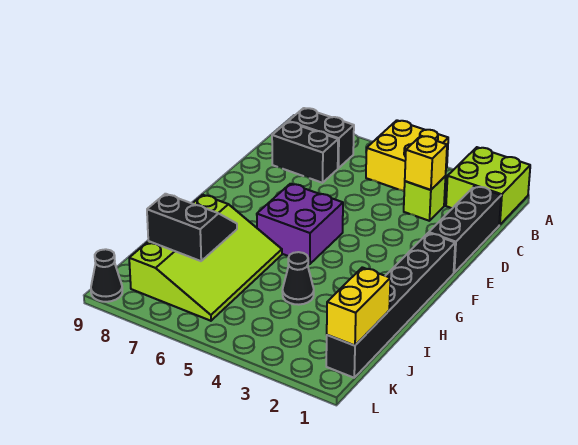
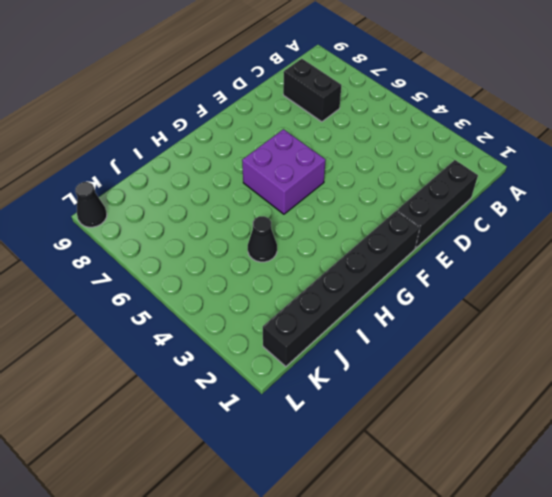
none -> lime brick A1:B2 level 1
none -> yellow brick A4:B5 level 1
none -> black brick B7:B8 level 1

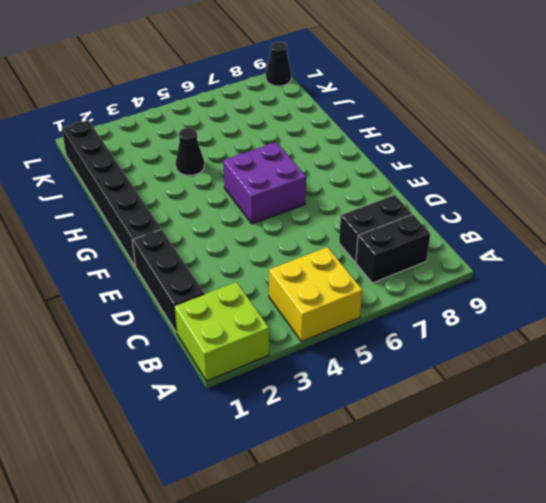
none -> lime brick C3 level 1
none -> lime slope H6:K8 level 1 top 8
none -> yellow brick C3 level 2

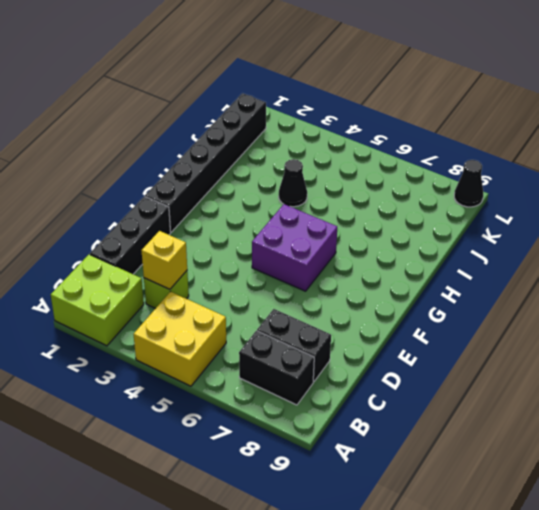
none -> lime slope H6:K8 level 1 top 8
none -> black slope I7:J8 level 2 top J
none -> yellow brick J1:K1 level 2

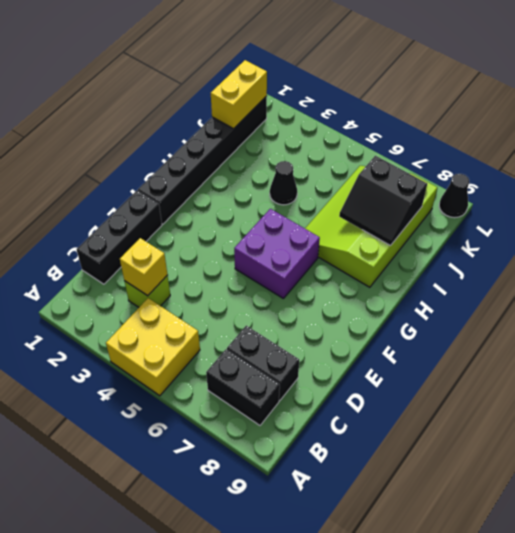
none -> lime brick A1:B2 level 1

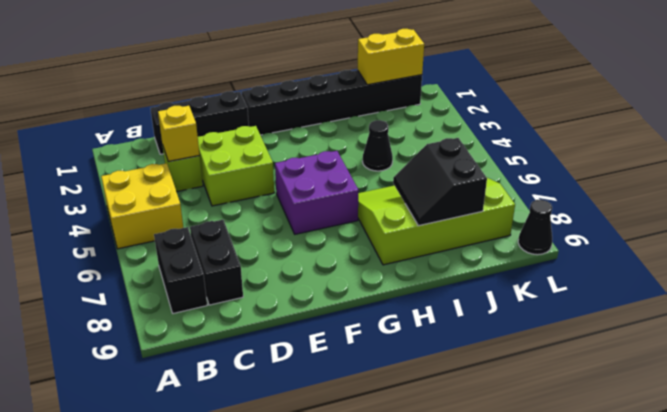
lime brick D3:E4 level 1 -> lime brick A1:B2 level 1

